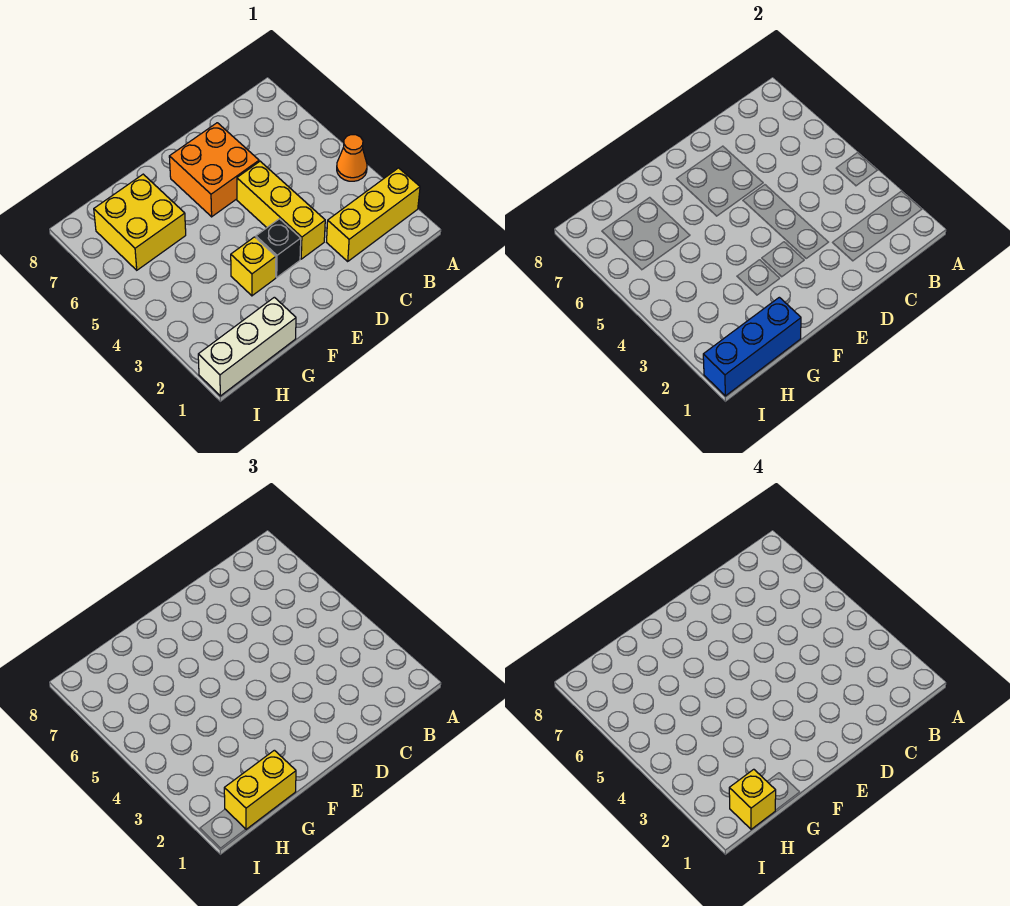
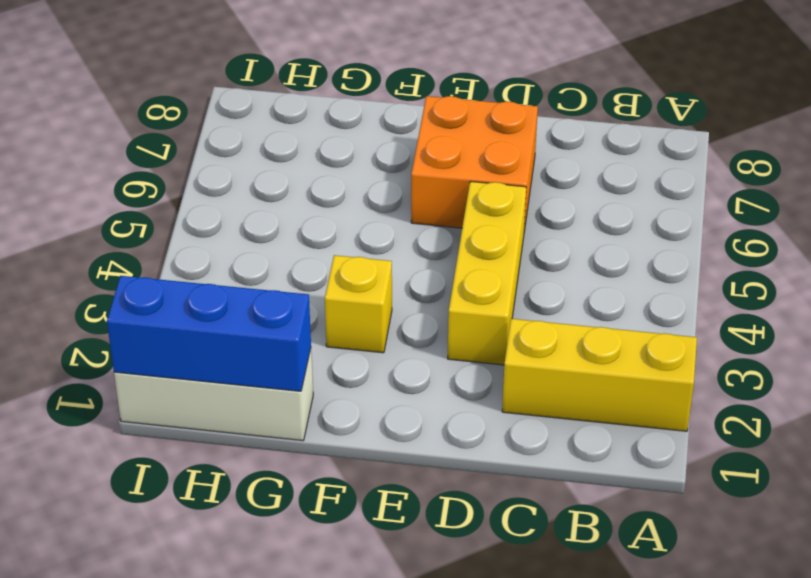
none -> orange cone A4 level 1
none -> black brick E3 level 1

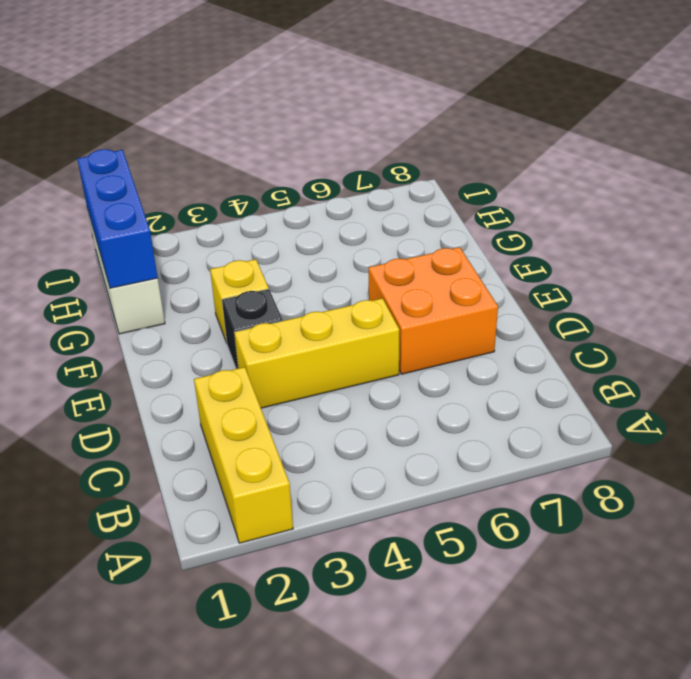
none -> orange cone A4 level 1
none -> yellow brick G6:H7 level 1

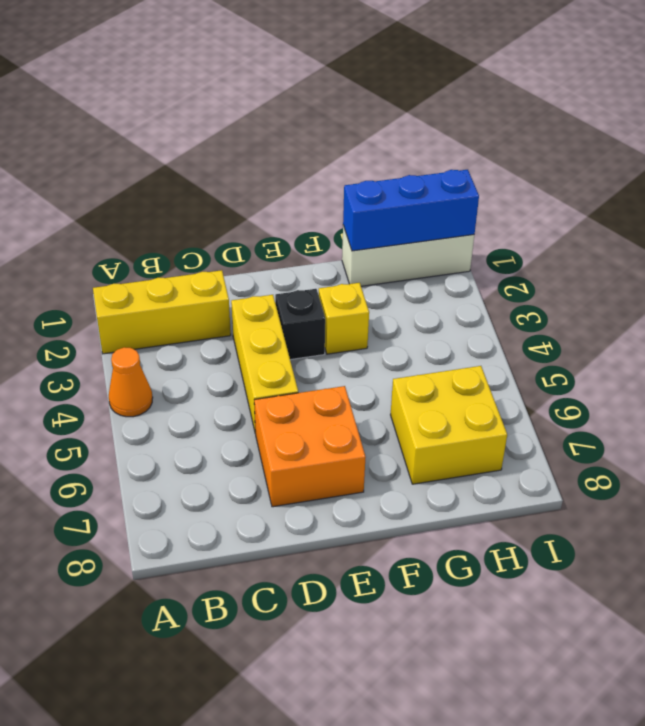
none -> yellow brick G1:H1 level 3
none -> yellow brick H1 level 4

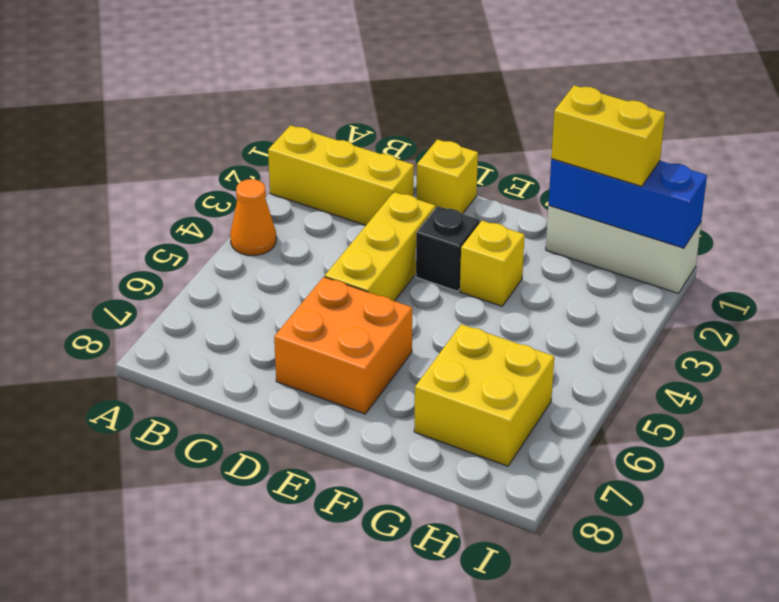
yellow brick D1 level 1 -> yellow brick H1 level 4

